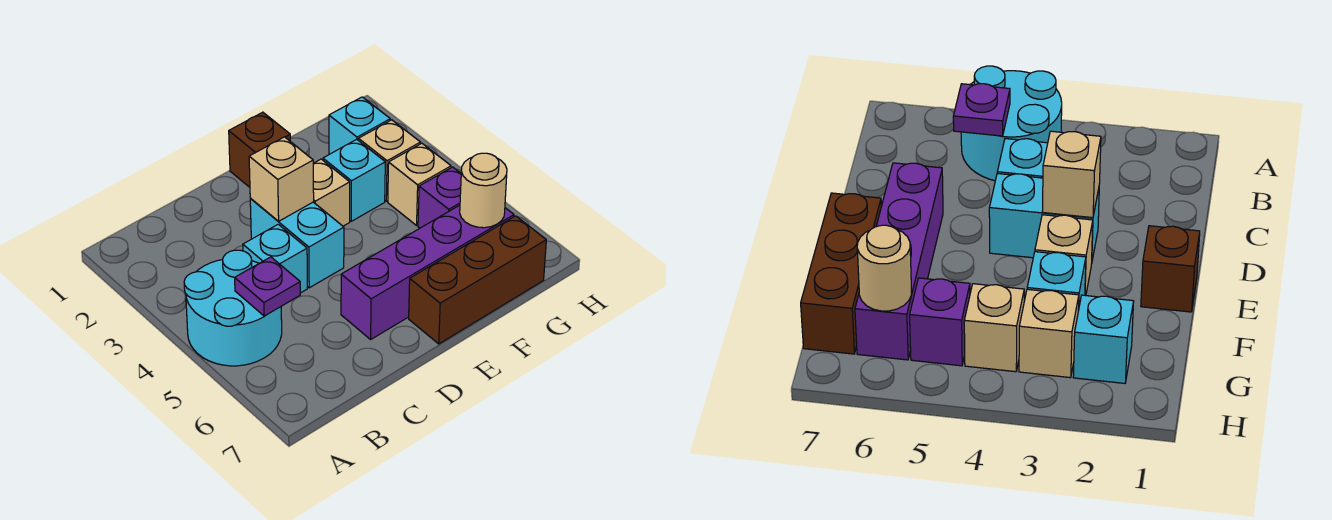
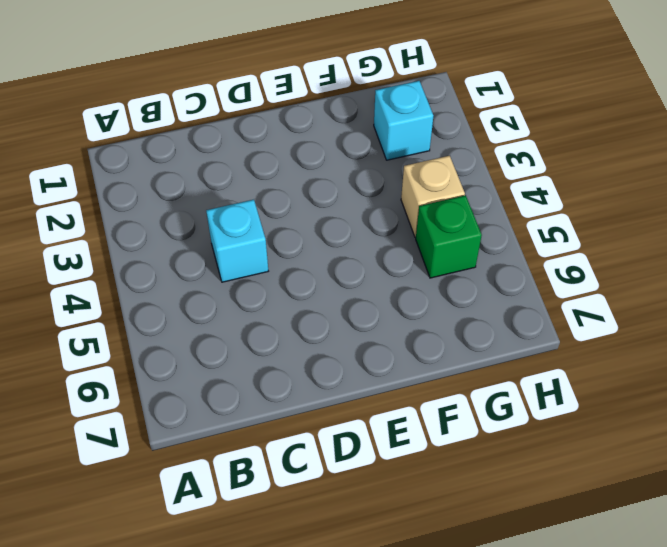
green brick G5 level 1 -> purple brick G5 level 1
none -> cyan round brick A4:B5 level 1
none -> cyan brick D3:D4 level 1
none -> purple brick D6:G6 level 1

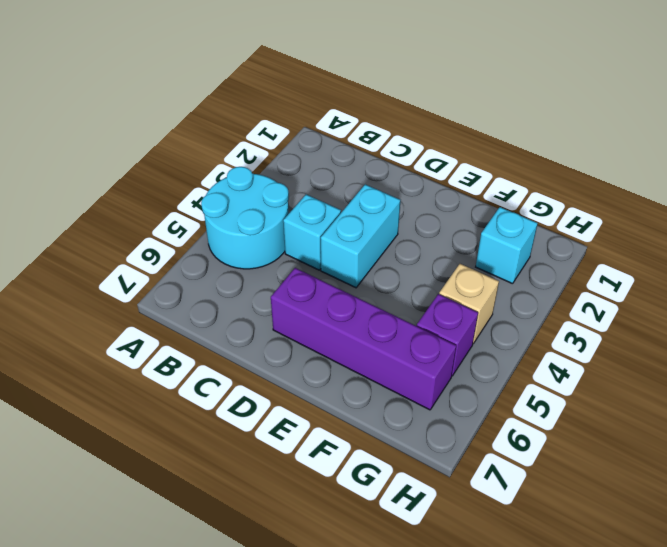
none -> brown brick E1 level 1
none -> tan brick E3 level 1
none -> brown brick E7:G7 level 1

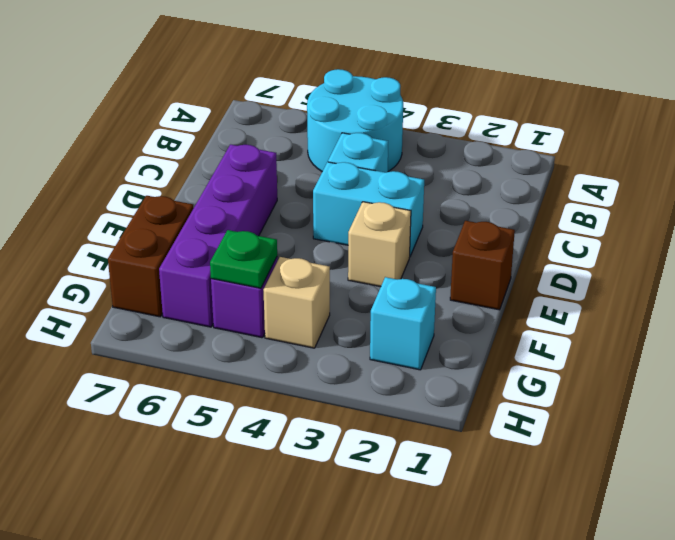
brown brick F7:G7 level 1 -> brown brick E7:G7 level 1
green plate G5 level 2 -> none
none -> cyan brick F3 level 1
none -> tan brick G3 level 1
none -> purple plate B5 level 2

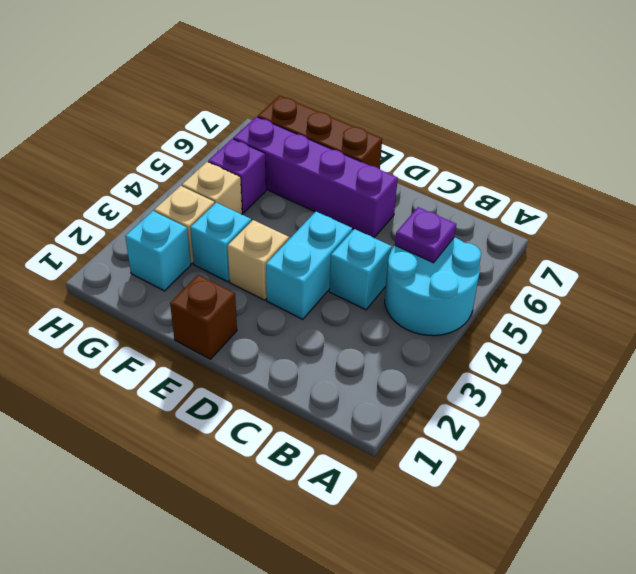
none -> tan brick D3 level 2
none -> tan round brick G6 level 2

